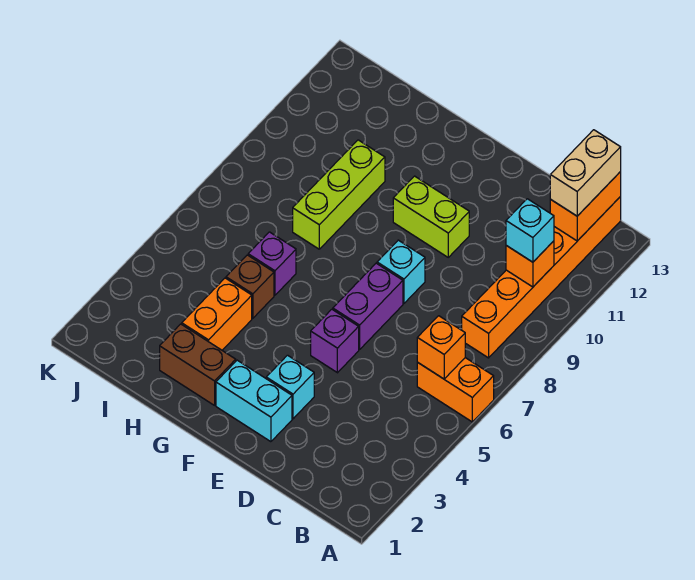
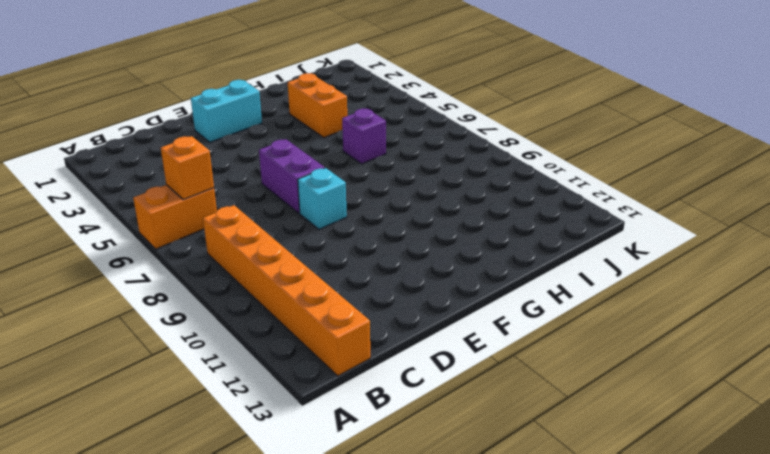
none -> cyan brick E3 level 1
none -> purple brick E5 level 1
none -> lime brick E10:F10 level 1

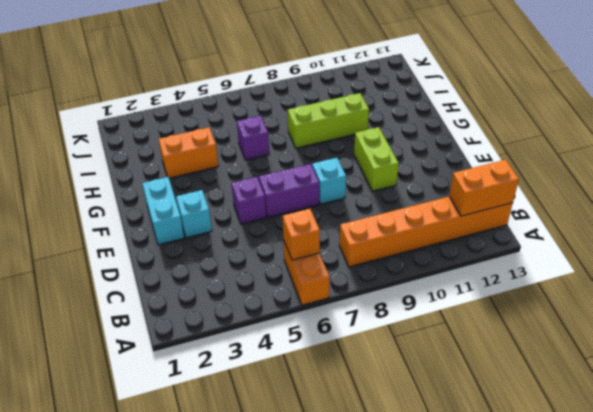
none -> brown brick G2:H2 level 1
none -> brown brick H5 level 1
none -> orange brick B10 level 2

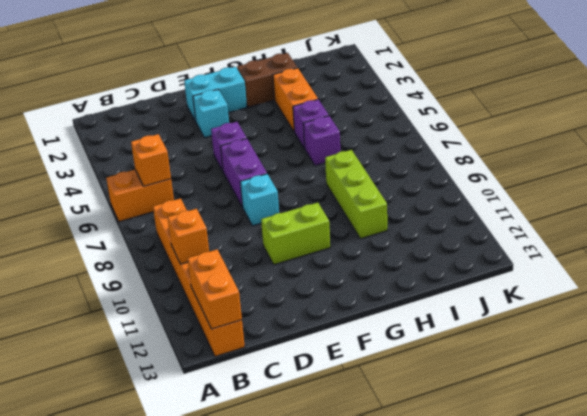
purple brick H5 level 1 -> brown brick H5 level 1
none -> cyan brick B10 level 3
none -> tan brick B12:B13 level 3

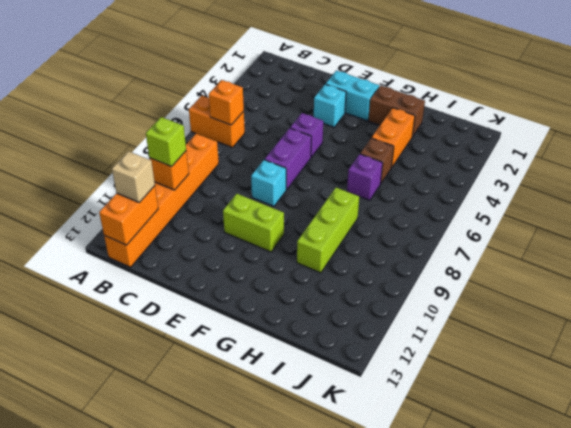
lime brick B10 level 3 -> cyan brick B10 level 3
tan brick B12 level 3 -> tan brick B12:B13 level 3

